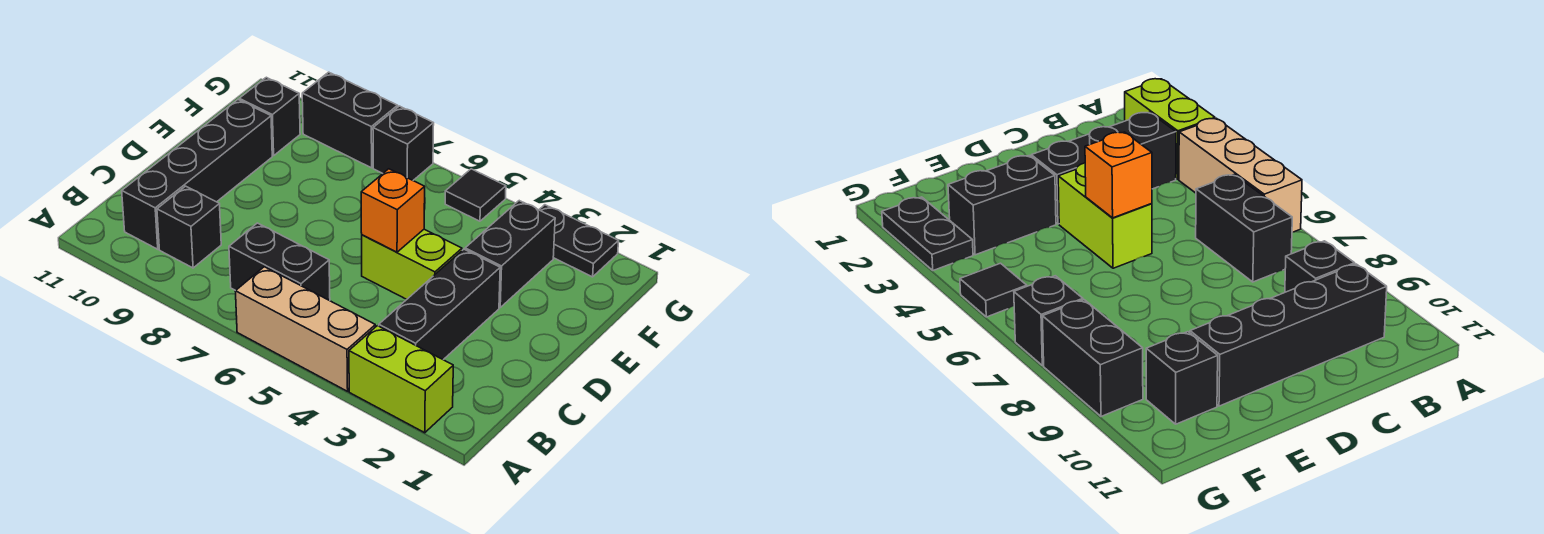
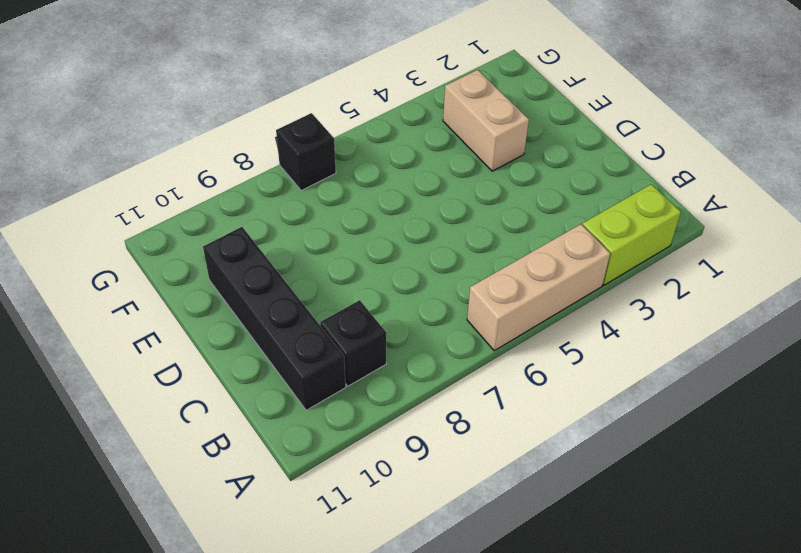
tan brick E3:F3 level 1 -> black brick E3:F3 level 1
none -> black brick B3:D3 level 1
none -> black brick B6:B7 level 1
none -> lime brick D4:D5 level 1

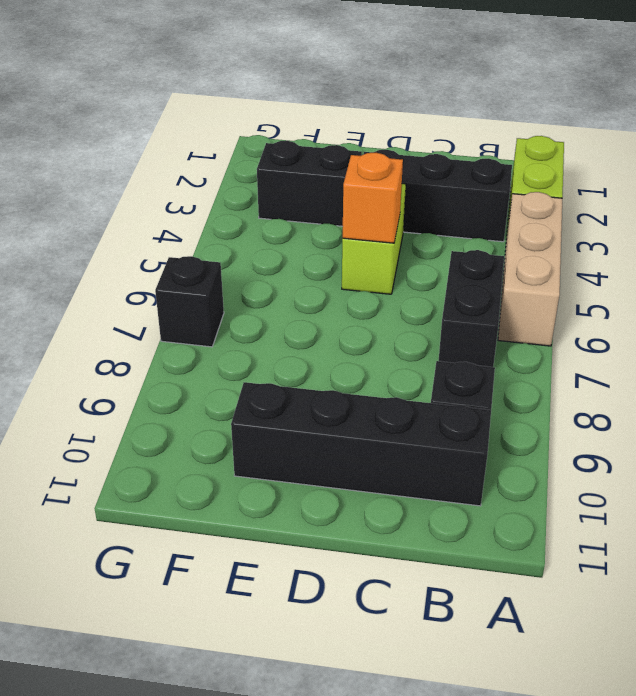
none -> black brick F10 level 1
none -> black plate G2:G3 level 1
none -> black tile G5 level 1

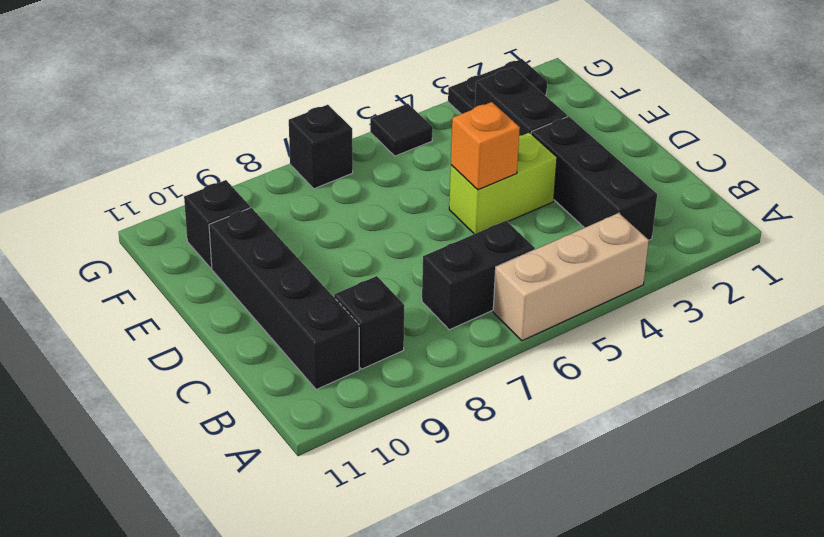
none -> lime brick A2:A3 level 1
none -> black brick G8:G9 level 1

